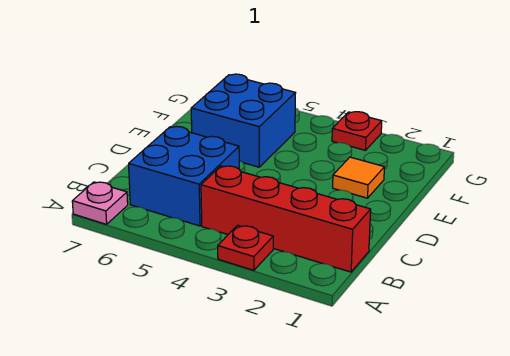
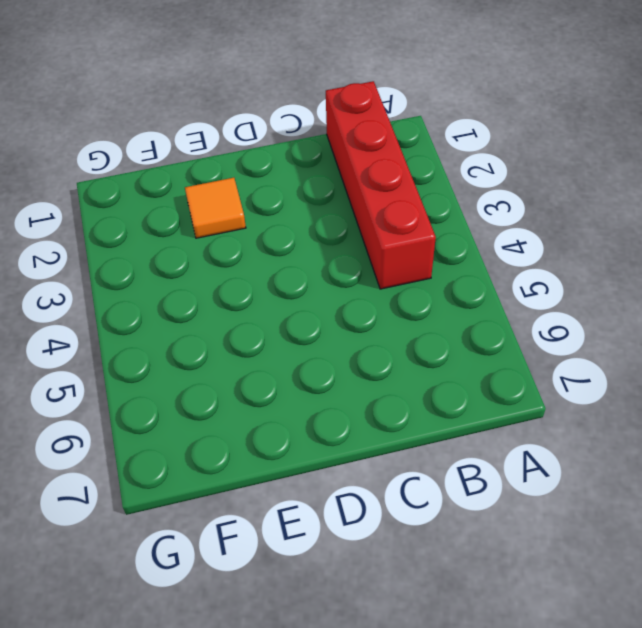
none -> red plate A3 level 1
none -> pink plate A7 level 1

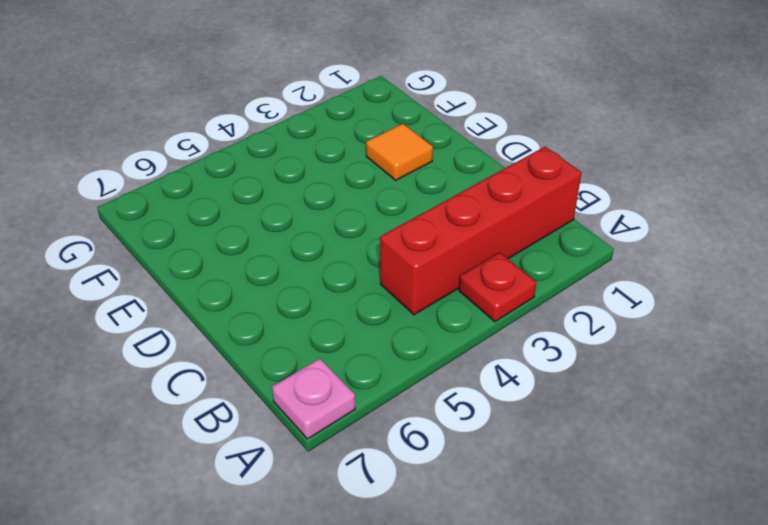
none -> blue brick B5:C6 level 1
none -> blue brick E5:F6 level 1

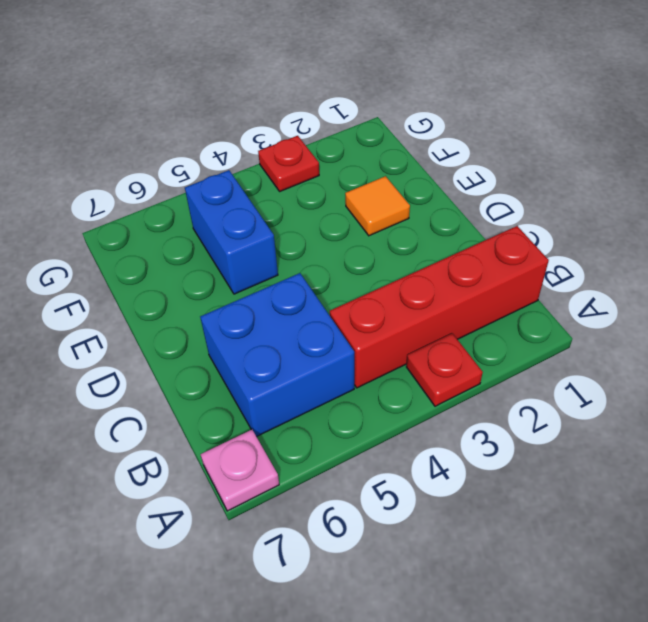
blue brick E5:F5 level 1 -> blue brick E5:F6 level 1

